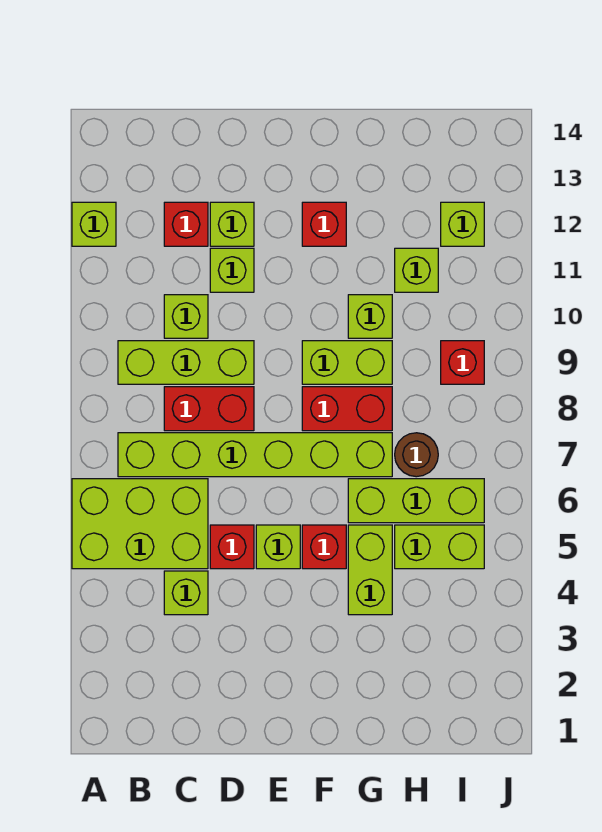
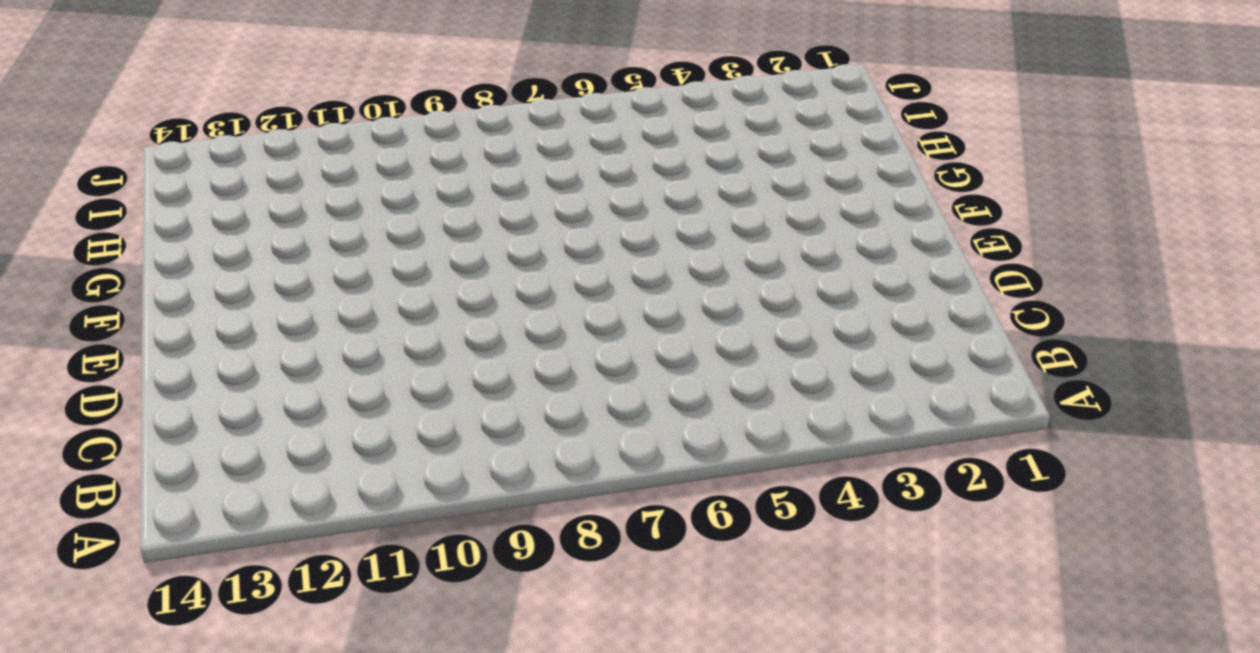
none -> lime brick A5:C6 level 1
none -> lime brick A12 level 1
none -> lime brick B7:G7 level 1

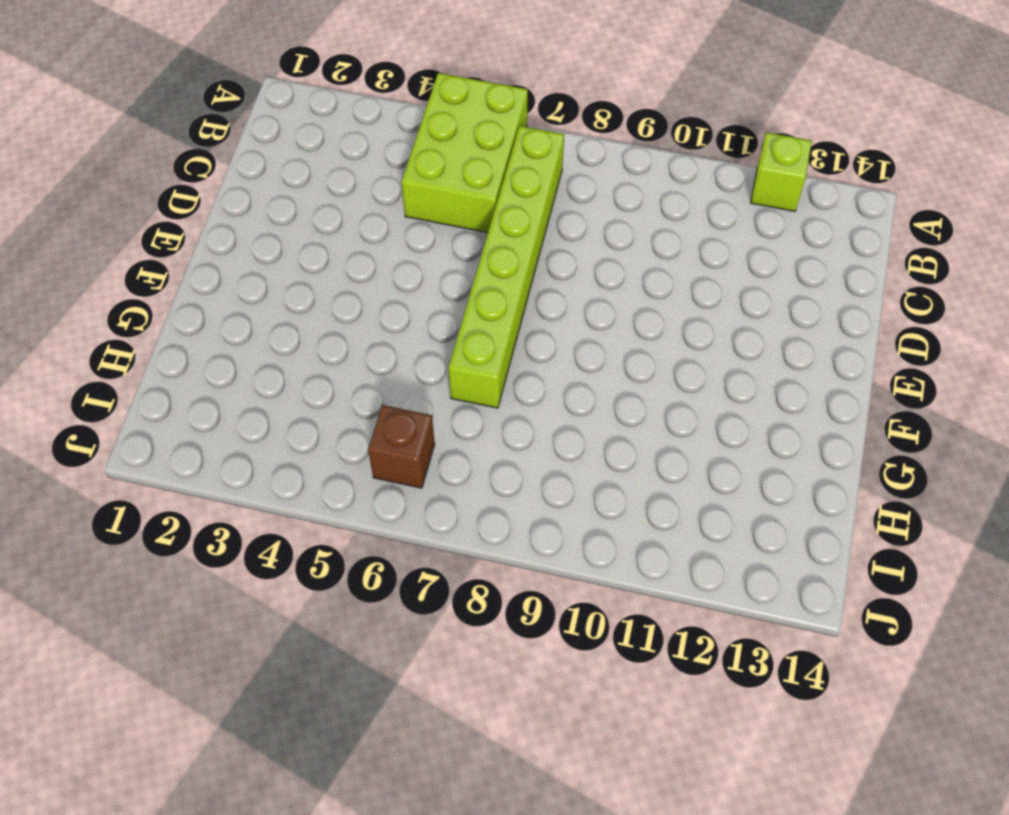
brown brick I6 level 1 -> lime brick G6:I6 level 1
none -> lime brick B9:D9 level 1
none -> lime brick C4 level 1
none -> red brick C8:D8 level 1

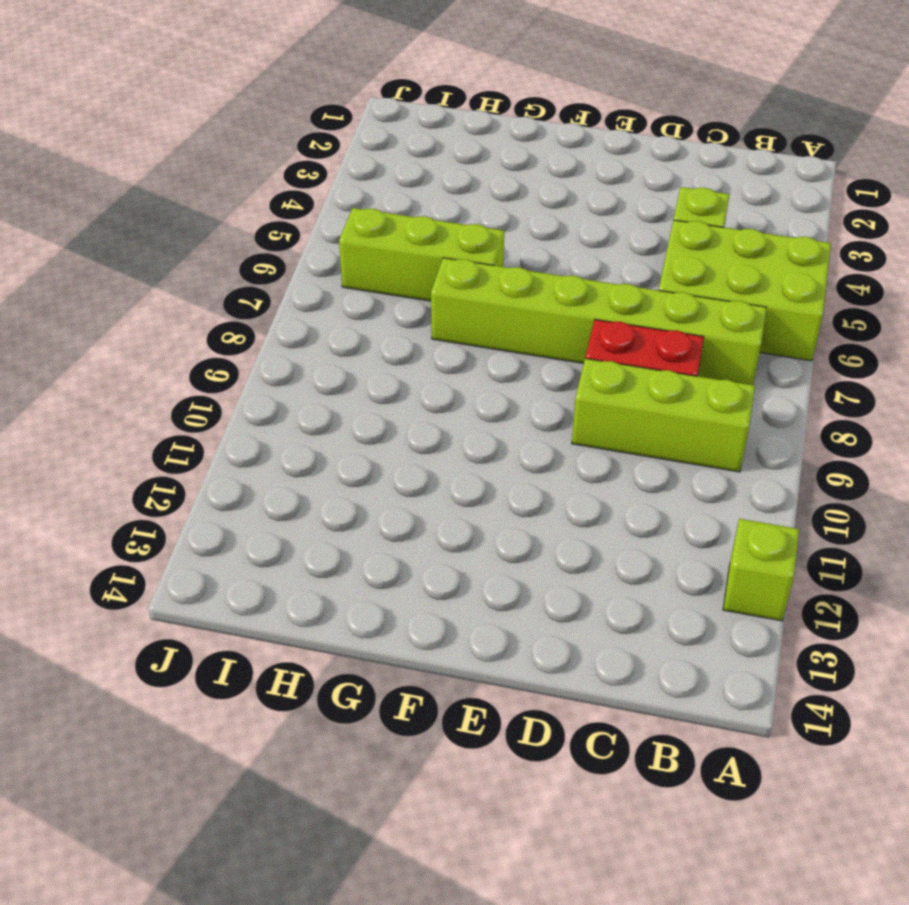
none -> lime brick C10 level 1
none -> red brick C12 level 1
none -> red brick D5 level 1

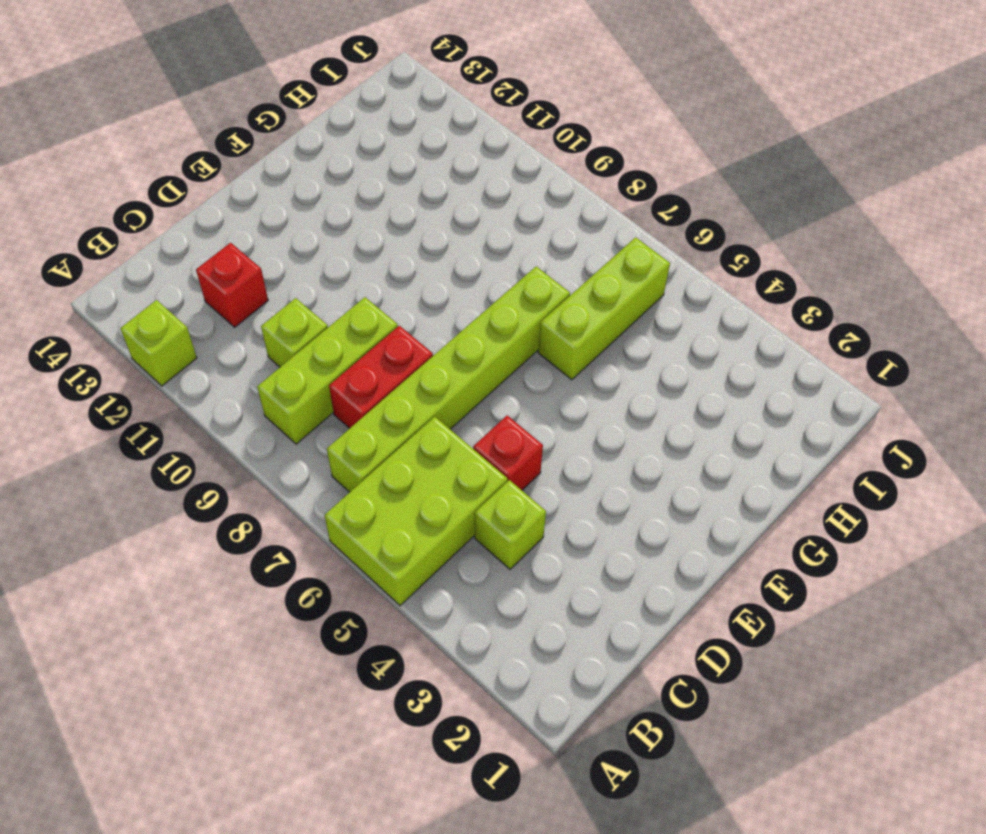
none -> lime brick D11 level 1
none -> lime brick D12 level 1
none -> lime brick E5 level 1

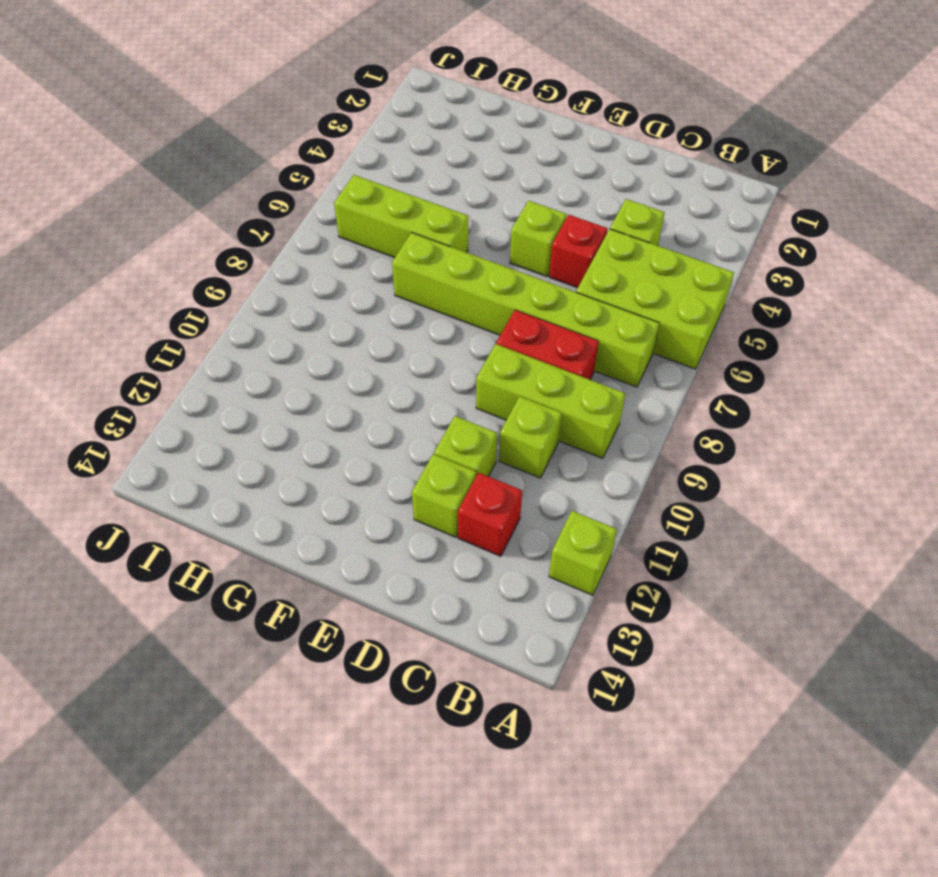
none -> red brick F5 level 1
none -> red brick F8:G8 level 1
none -> lime brick F9:G9 level 1

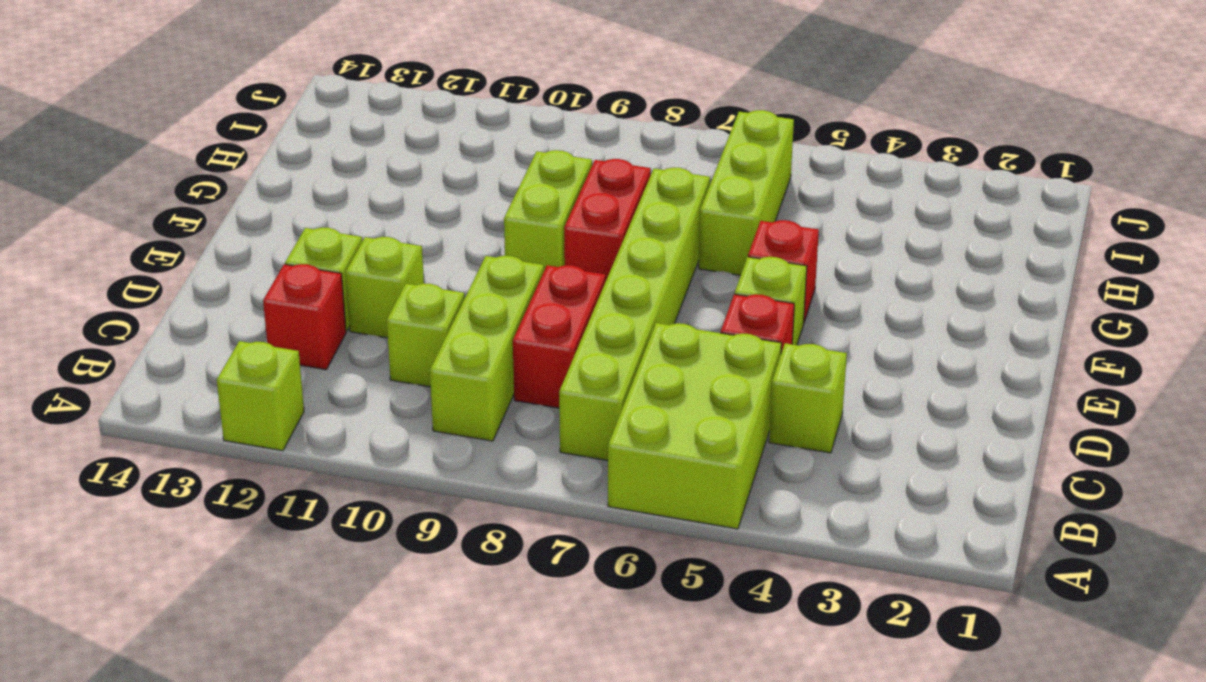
none -> red brick F12 level 1
none -> lime brick G4:G5 level 1
none -> lime brick G10 level 1

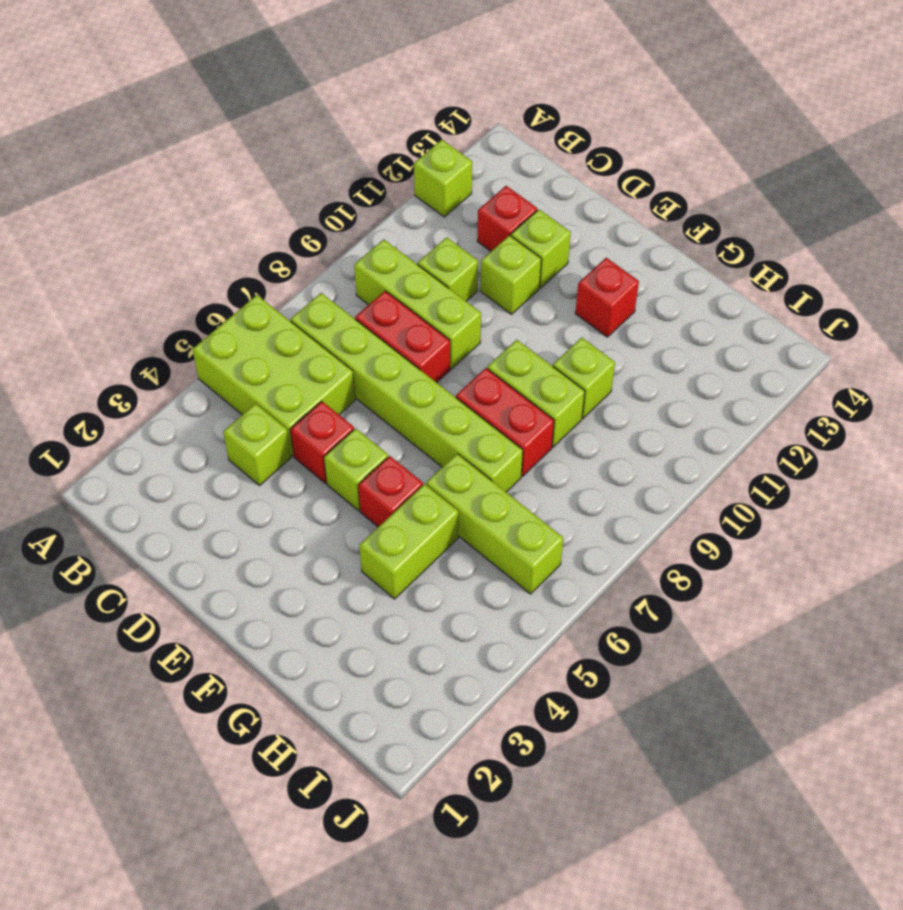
none -> lime brick H5:I5 level 1
none -> brown round brick H7 level 1
none -> lime brick H11 level 1

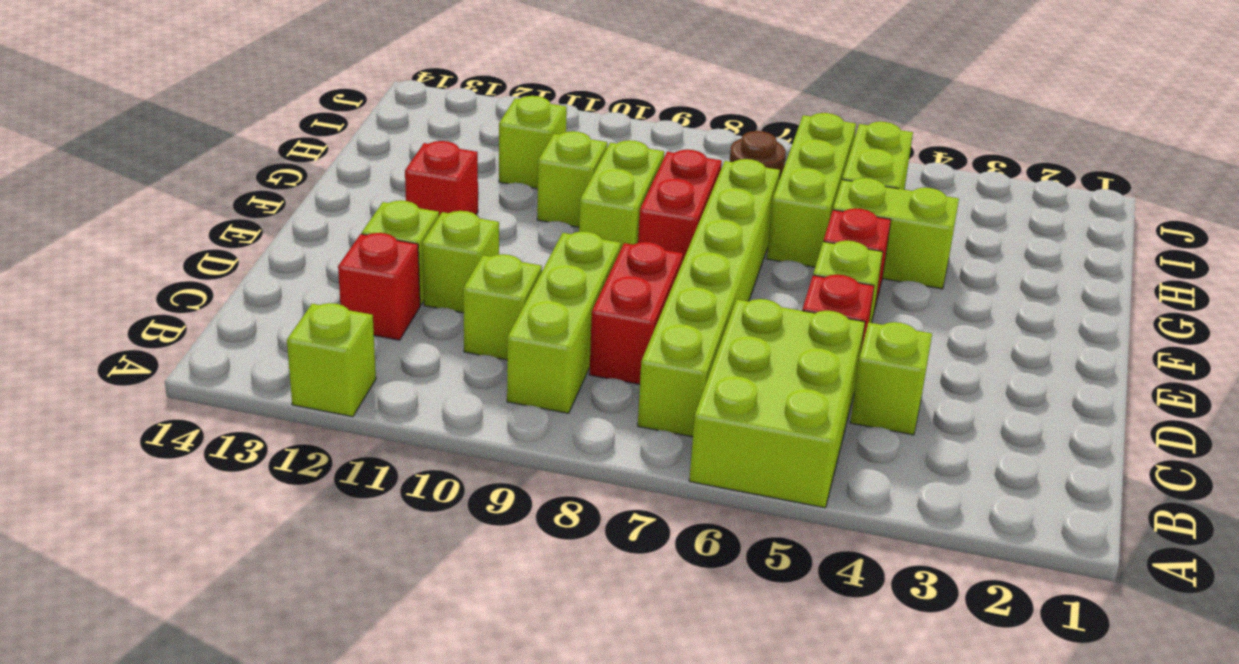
none -> red brick I9 level 1
none -> lime brick I12 level 1

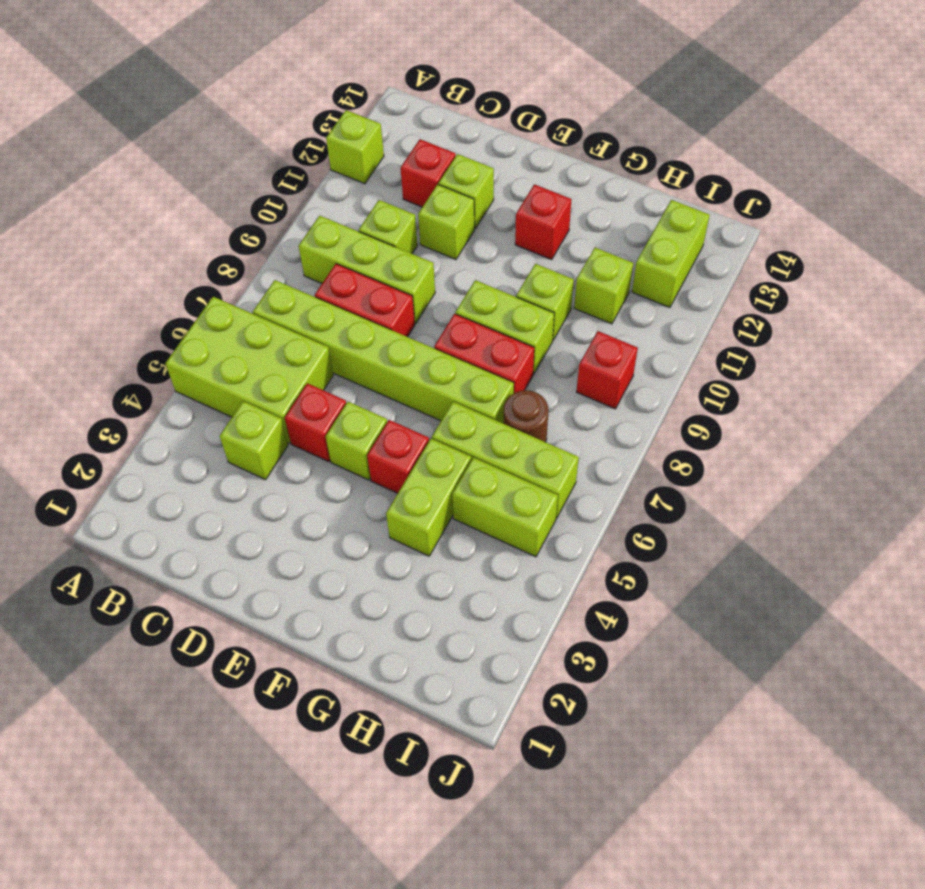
lime brick I12:I13 level 1 -> lime brick I12 level 1

